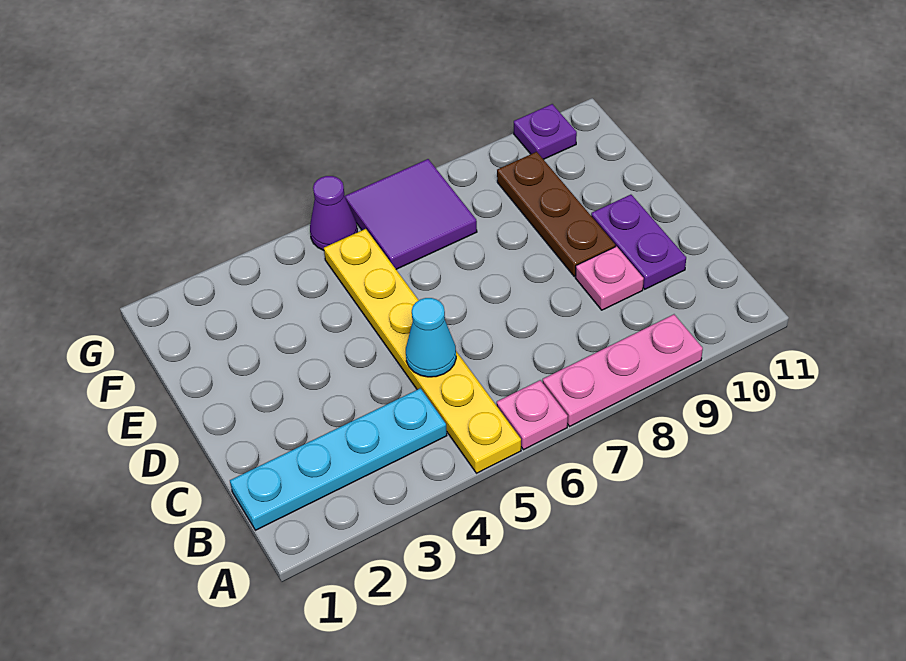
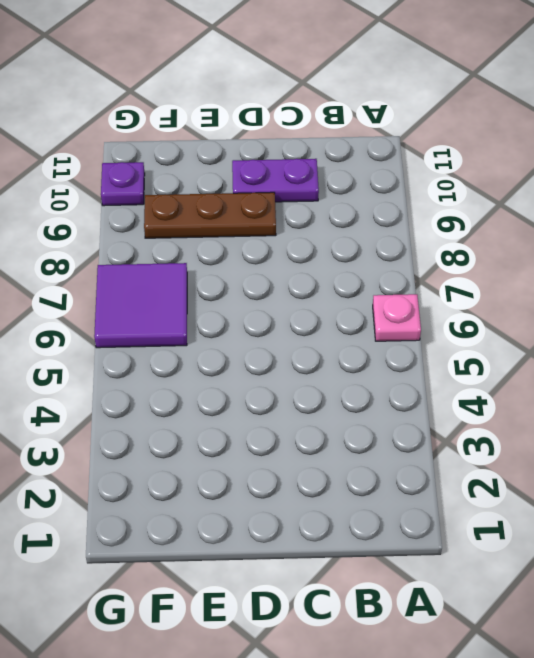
none -> yellow plate A5:F5 level 1
none -> pink plate A7:A9 level 1

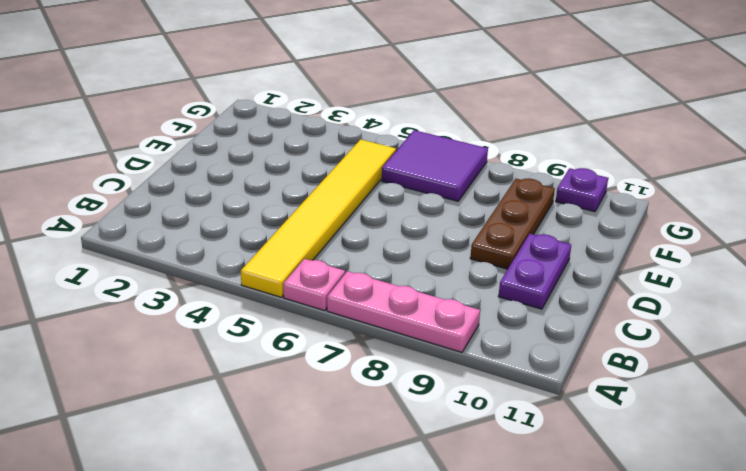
yellow tile A5:F5 level 1 -> yellow plate A5:F5 level 1
none -> cyan plate B1:B4 level 1
none -> pink plate C9 level 1

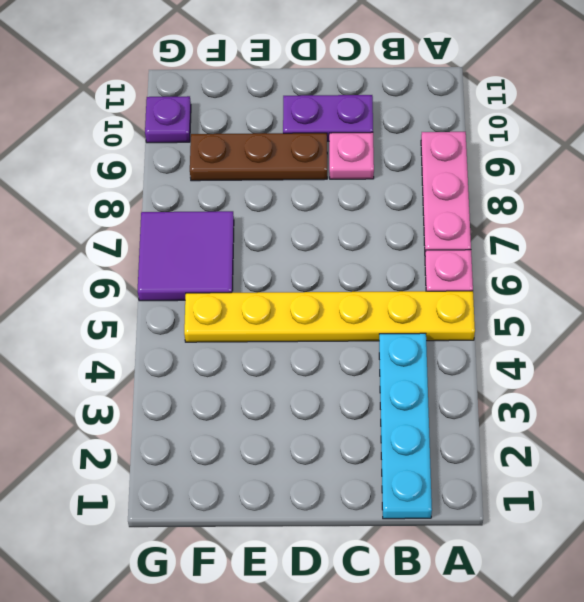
none -> purple cone G5 level 1
none -> cyan cone C5 level 2

